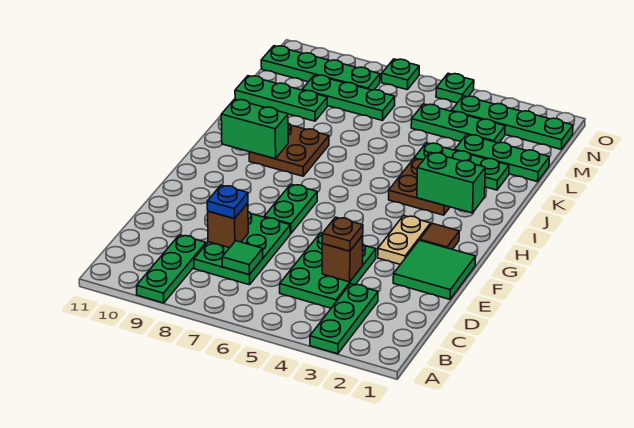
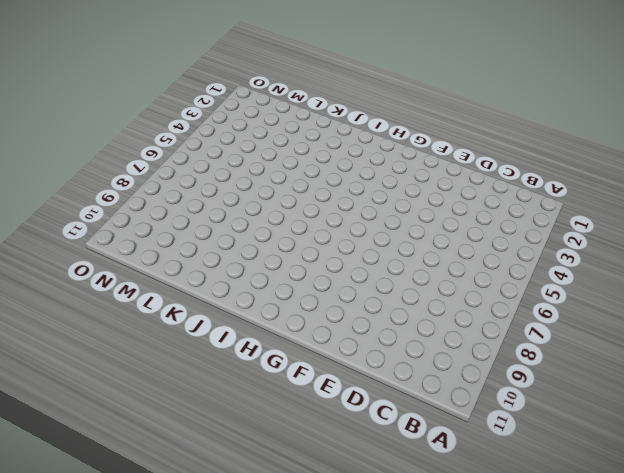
none -> green plate A3:C3 level 1
none -> green plate A9:C9 level 1
none -> green plate C4:E5 level 1

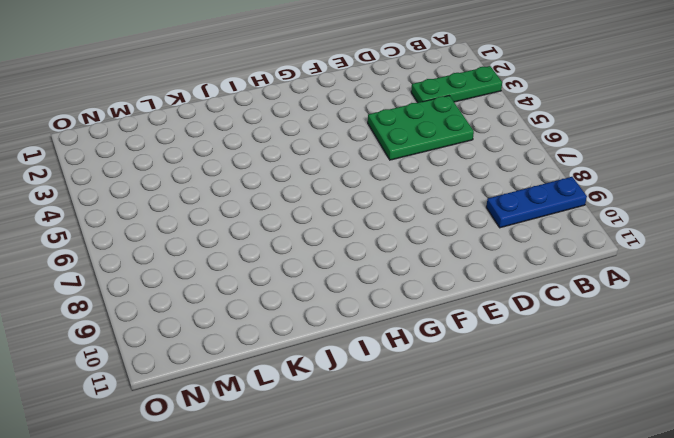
blue plate A9:C9 level 1 -> green plate A9:C9 level 1
none -> green plate C7:E8 level 1
none -> green tile E1:F2 level 1
none -> tan plate F3:G3 level 1

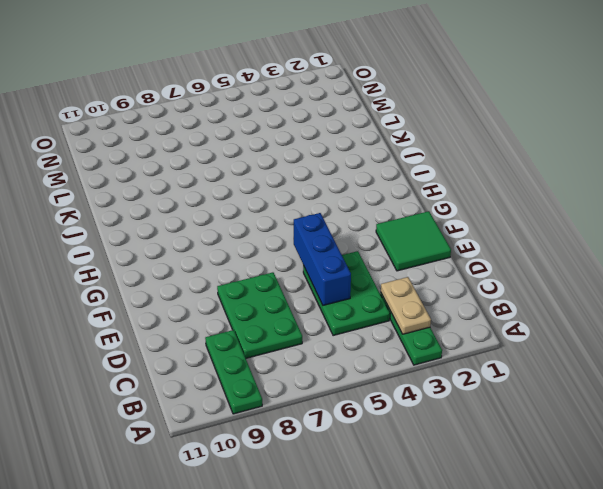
tan plate B3:C3 level 2 -> tan plate F3:G3 level 1
blue brick D5:F5 level 2 -> none
none -> green plate F7:G7 level 1
none -> brown tile G2 level 1
none -> brown plate I3:J4 level 1

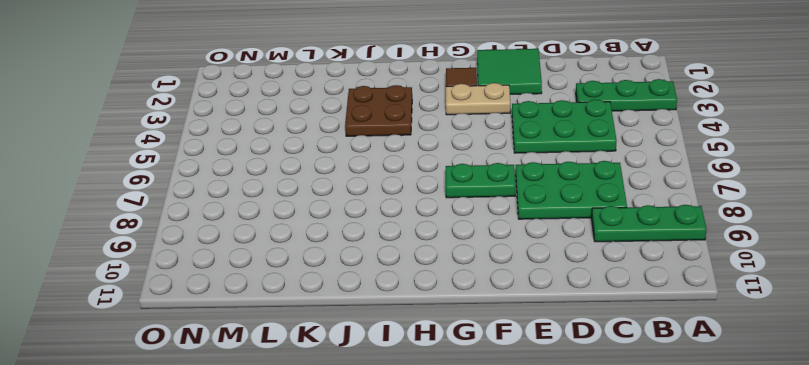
none -> brown plate I8:J9 level 1
none -> green plate K2:K4 level 1
none -> green plate L1:L3 level 1

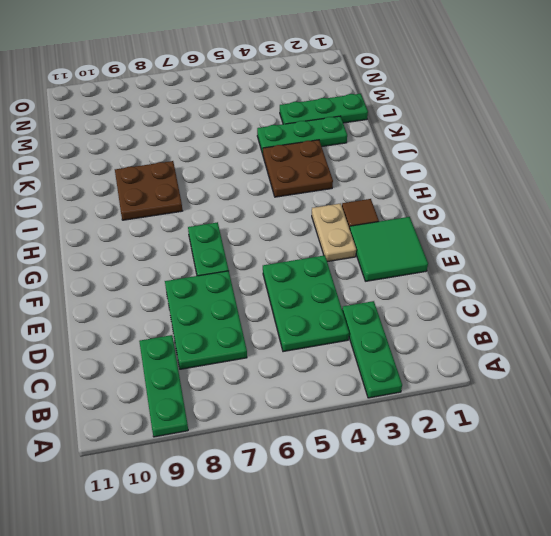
none -> green plate L9:L11 level 1
none -> green plate M3:M5 level 1
none -> green plate M7:M9 level 1

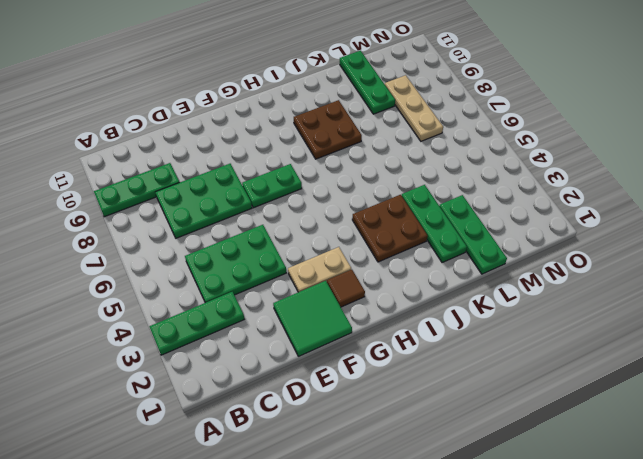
tan plate M7:M9 level 1 -> green plate M7:M9 level 1
none -> green plate M3:M5 level 1
none -> green plate N1:N4 level 1
none -> green plate N8:N11 level 1

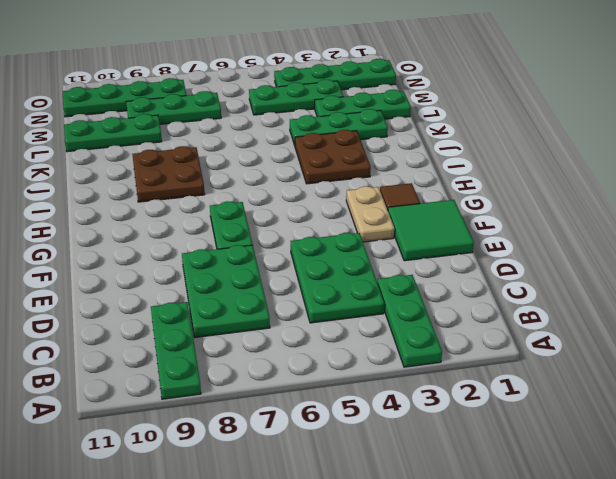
none -> green plate O5 level 1
none -> green plate O7 level 1
none -> green tile C7 level 2

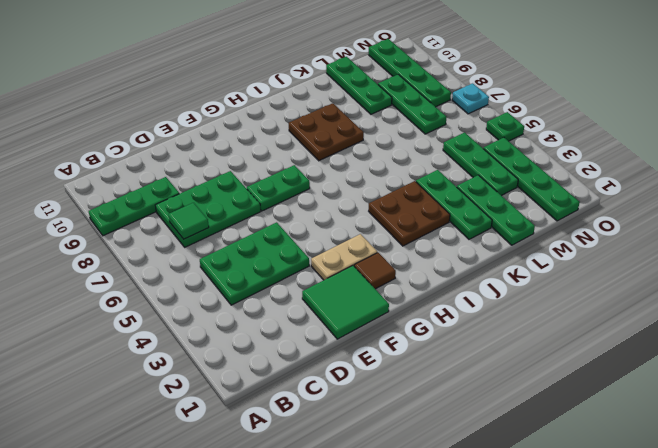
cyan plate O7 level 1 -> green plate O7 level 1
none -> green plate A3:C3 level 1
none -> brown brick D4 level 2
none -> brown brick D8 level 2

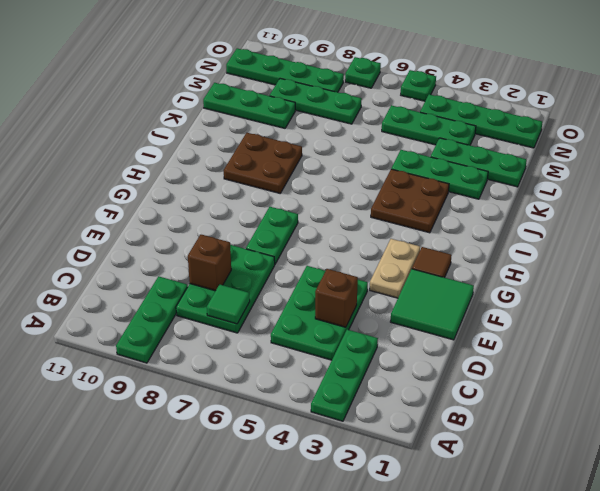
none -> green brick I2:I3 level 2
none -> green brick I9:I10 level 2
none -> brown plate D4 level 3

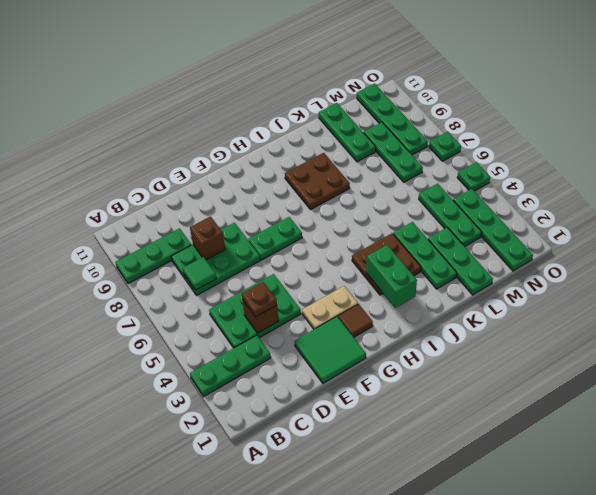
none -> green brick I9:I10 level 2
none -> blue plate D8 level 3

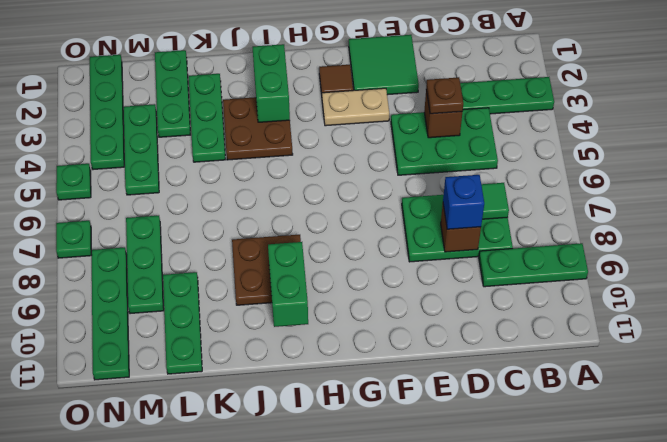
blue brick D8 level 3 -> blue plate D8 level 3
none -> green plate F7:G7 level 1

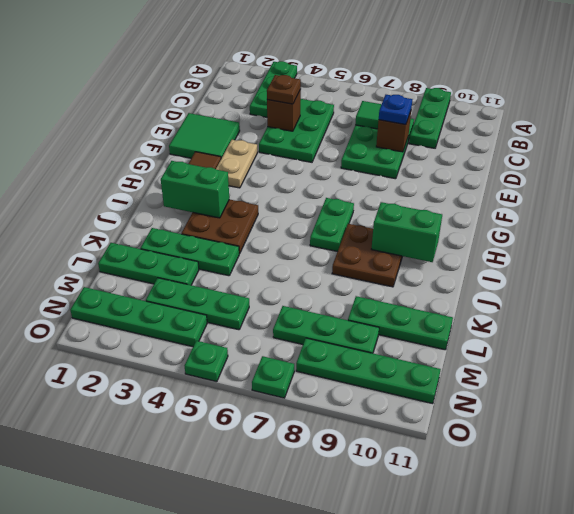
green plate H7:I7 level 1 -> green plate F7:G7 level 1

